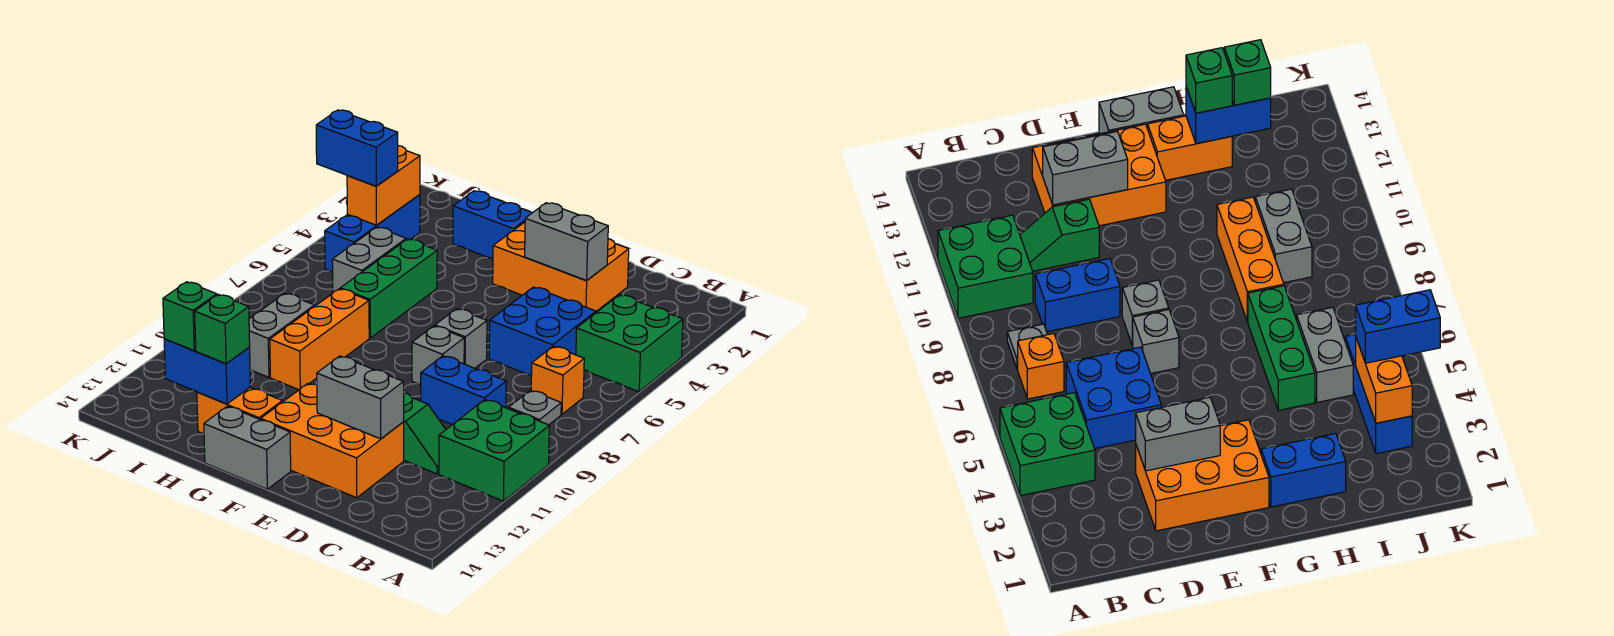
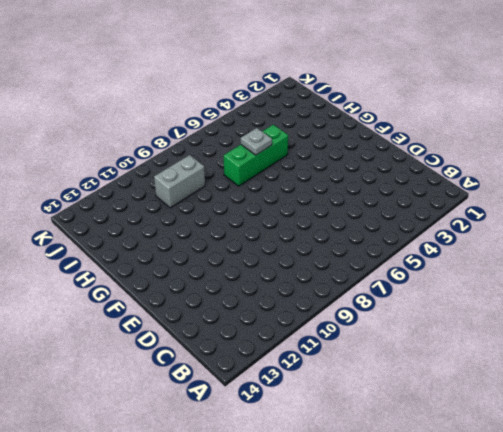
grey plate H6 level 2 -> grey plate B8 level 1
none -> green brick A4:B5 level 1
none -> green brick A10:B11 level 1
none -> orange brick B7 level 1

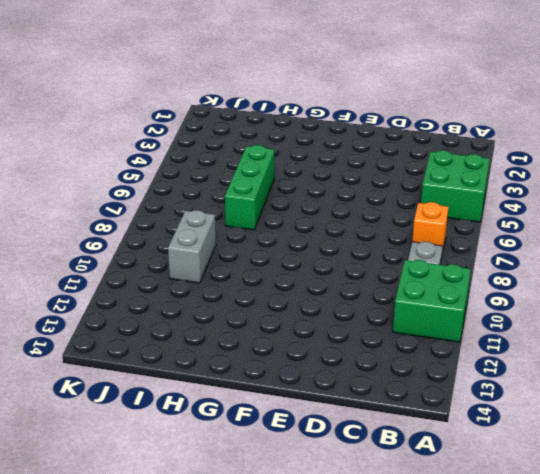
none -> blue brick C5:D6 level 1
none -> blue brick C9:D9 level 1
none -> green slope C11:D11 level 1 top D

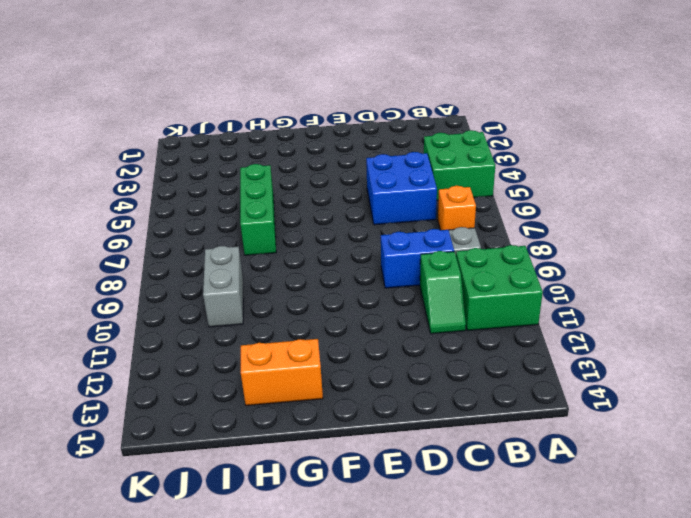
green slope C10:C11 level 1 top 10 -> green slope C11:D11 level 1 top D
none -> orange brick D2:F3 level 1
none -> orange brick D12:F13 level 1
none -> grey brick E7 level 1

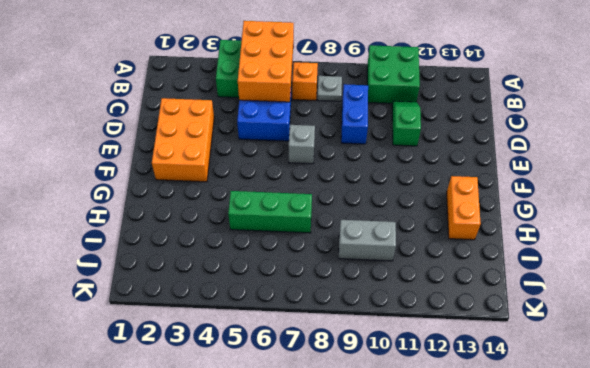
orange brick A5:C6 level 2 -> orange brick D12:F13 level 1
none -> grey brick E8 level 1
none -> grey brick F14:G14 level 1
none -> blue brick G2:H2 level 1

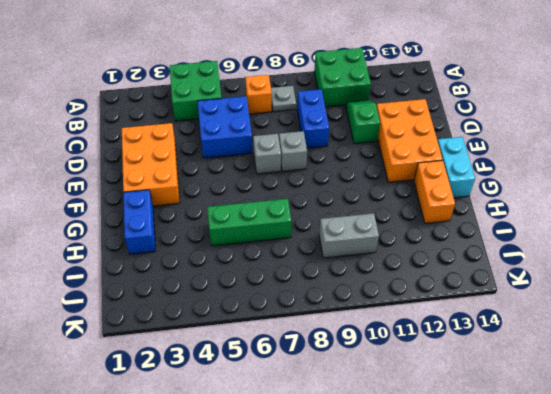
cyan brick F14:G14 level 1 -> grey brick F14:G14 level 1
none -> orange brick H8:H10 level 1
none -> grey brick I5:I6 level 1
none -> blue brick J3:J5 level 1

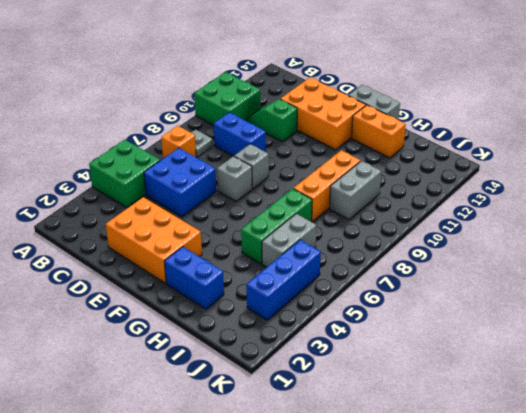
none -> grey brick D3:E3 level 2
none -> grey brick D12:E12 level 2
none -> blue brick H13:I13 level 2

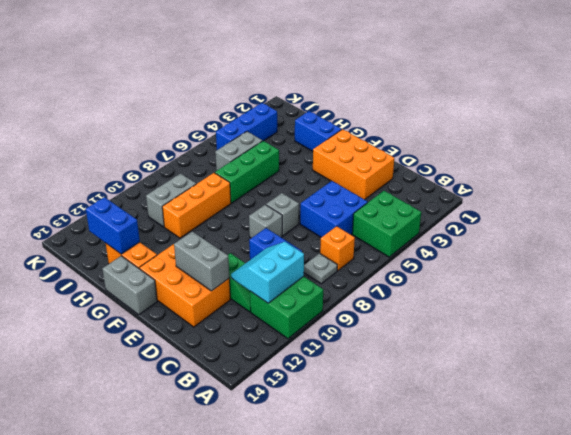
cyan slope B10:C11 level 2 top B -> none
none -> grey brick D3:E3 level 2
none -> orange brick J3:J4 level 2
none -> green brick H13 level 3

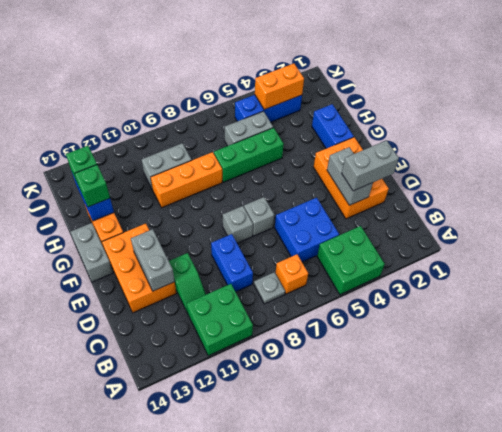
grey brick D2:D3 level 3 -> none
none -> blue brick J4:K4 level 3

